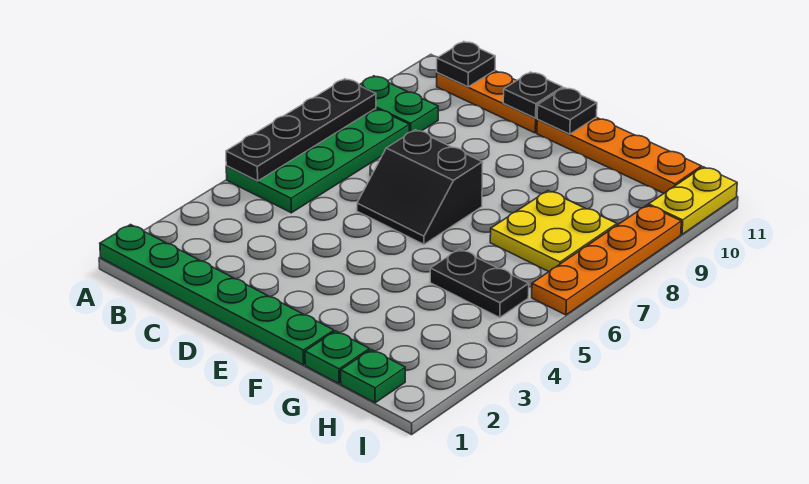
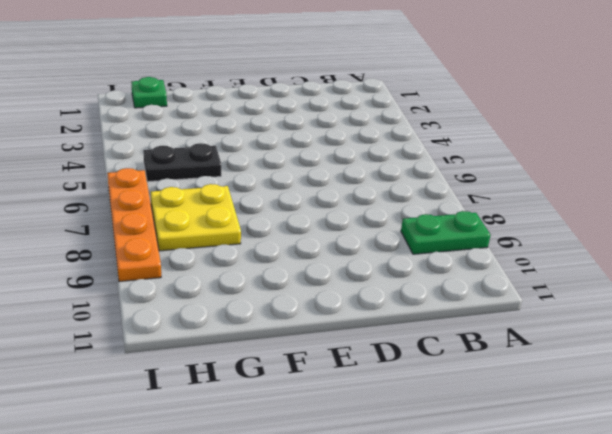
none -> green plate A1:F1 level 1
none -> green plate A5:B8 level 1
none -> orange plate B11:D11 level 1

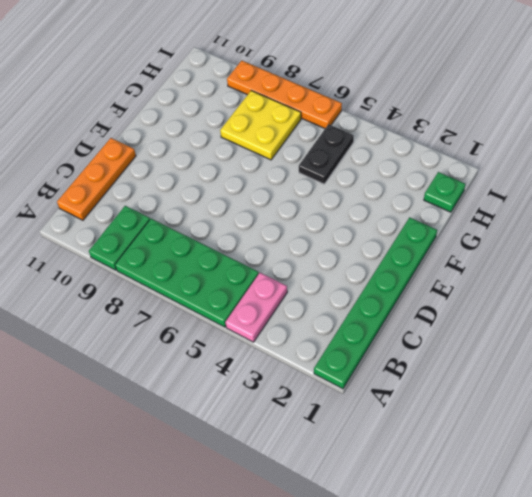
pink plate A4:B4 level 1 -> none
none -> black slope D6:E7 level 1 top 7
none -> orange plate E11:H11 level 1
none -> green plate G1 level 1

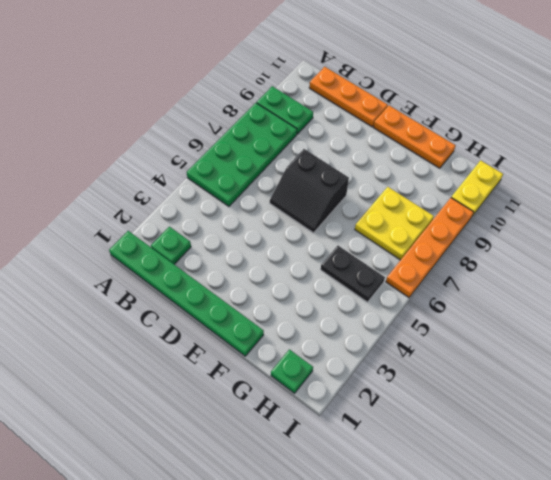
green plate B2 level 1 -> green plate G1 level 1
orange plate E11:G11 level 1 -> orange plate E11:H11 level 1
none -> black plate A5:A8 level 2
none -> black plate B11 level 2
none -> black plate D11 level 2

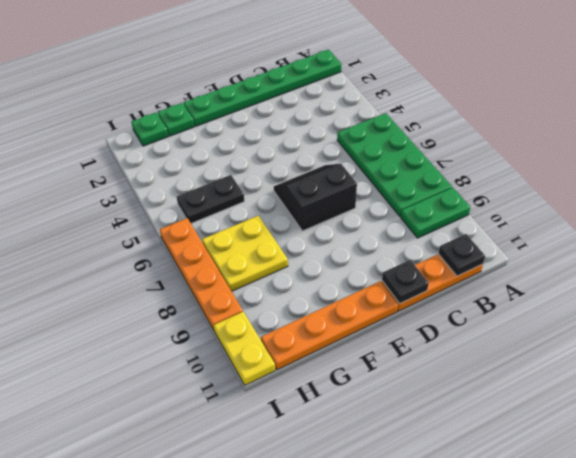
none -> black plate A5:A8 level 2
none -> black plate E11 level 2

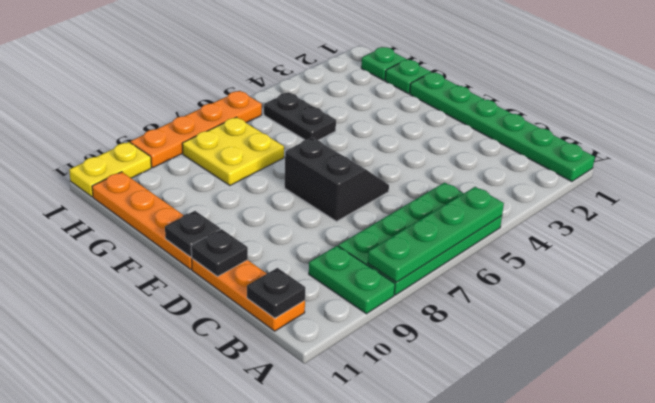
green plate A5:A8 level 2 -> black plate A5:A8 level 2

